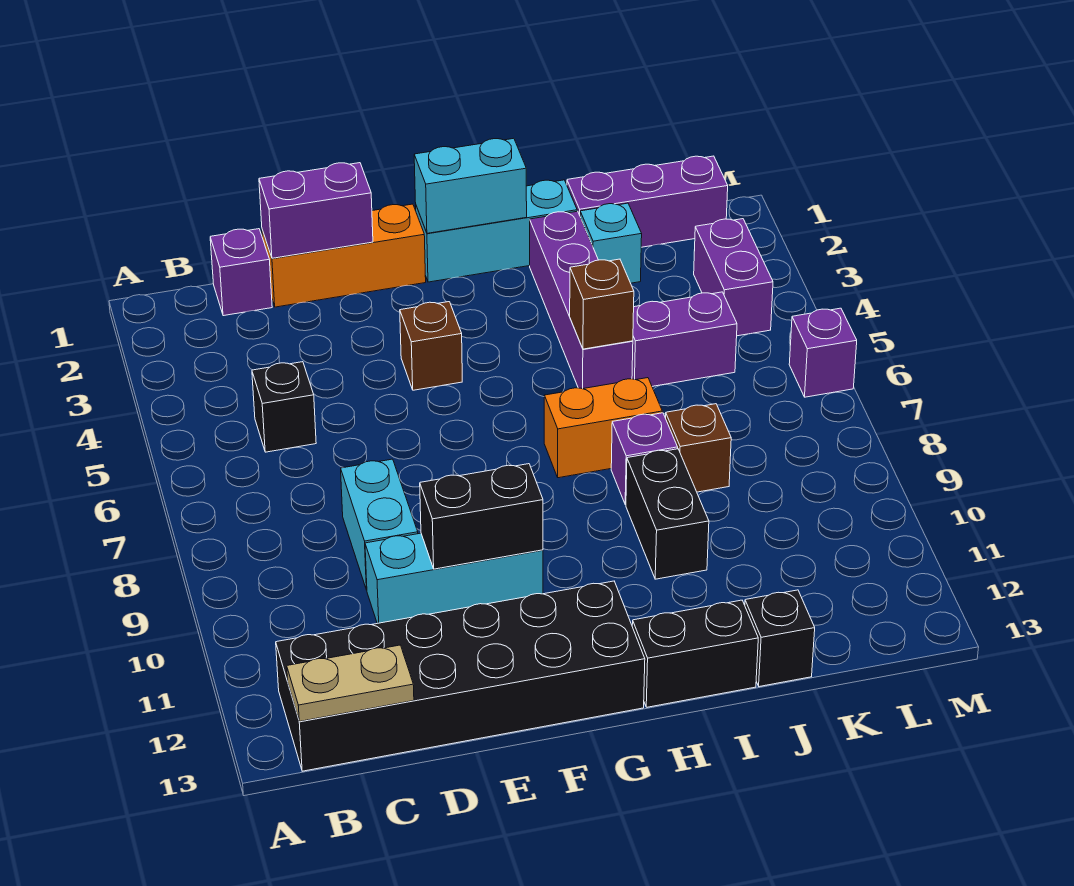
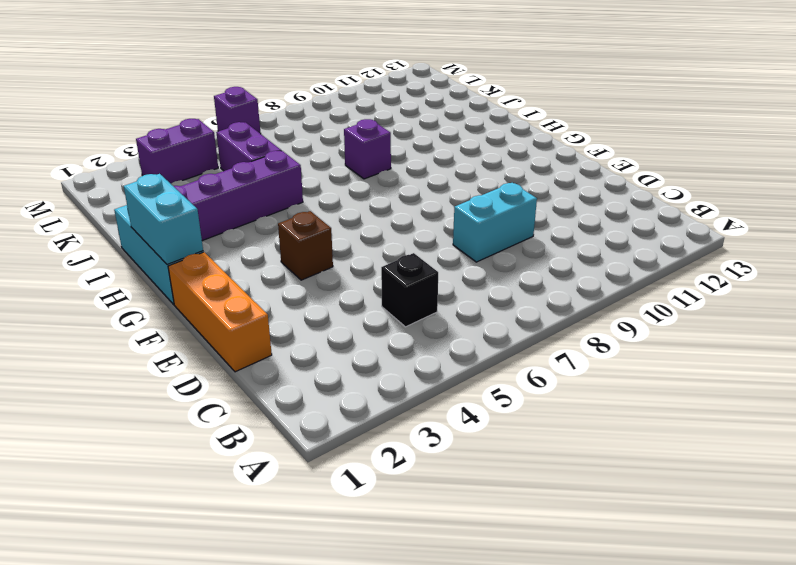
none -> black brick B12:G13 level 1
none -> purple brick C1 level 1
none -> cyan brick D10:F10 level 1

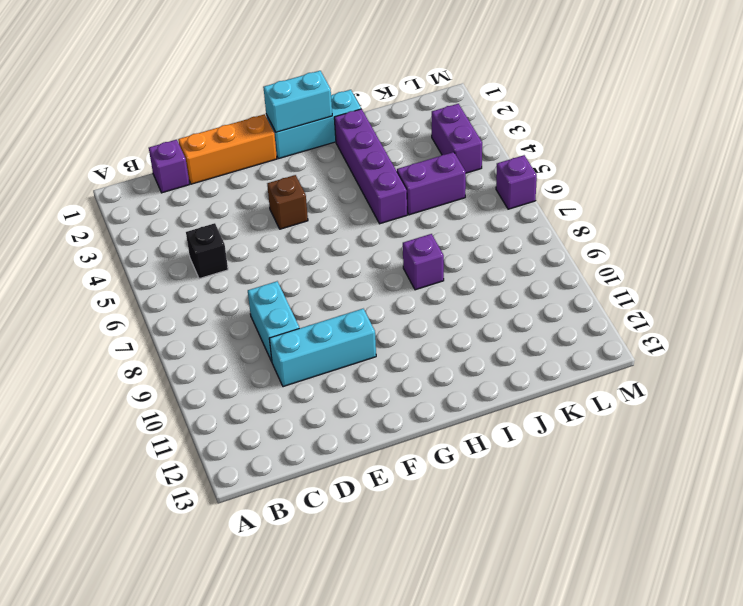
none -> black brick B12:G13 level 1
none -> orange brick H7:I7 level 1
none -> black brick H13:I13 level 1

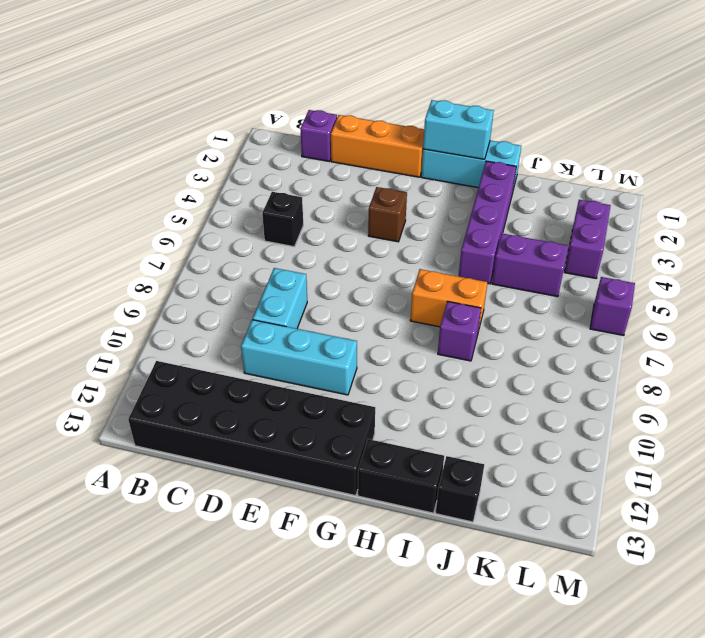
none -> black brick I9:I10 level 1
none -> purple brick J1:L1 level 1
none -> cyan brick J2 level 1

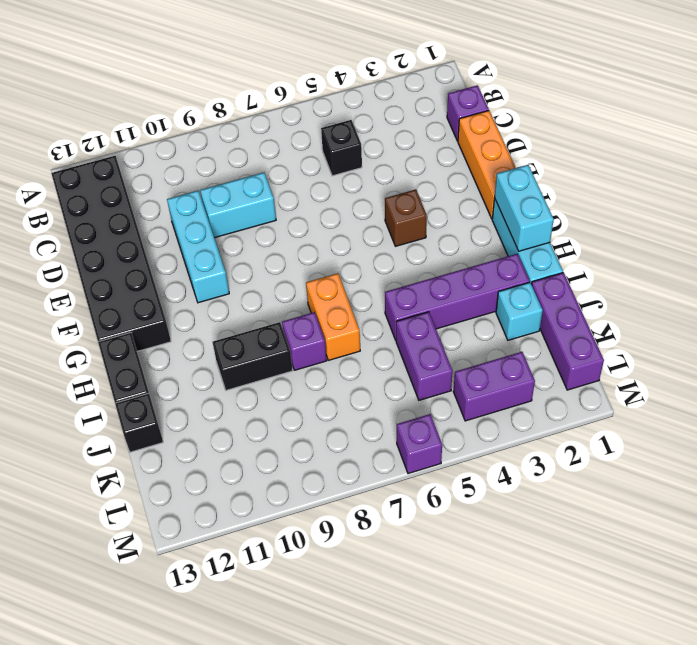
none -> brown brick J8 level 1
none -> tan plate B13:C13 level 2
none -> purple brick D1:E1 level 2

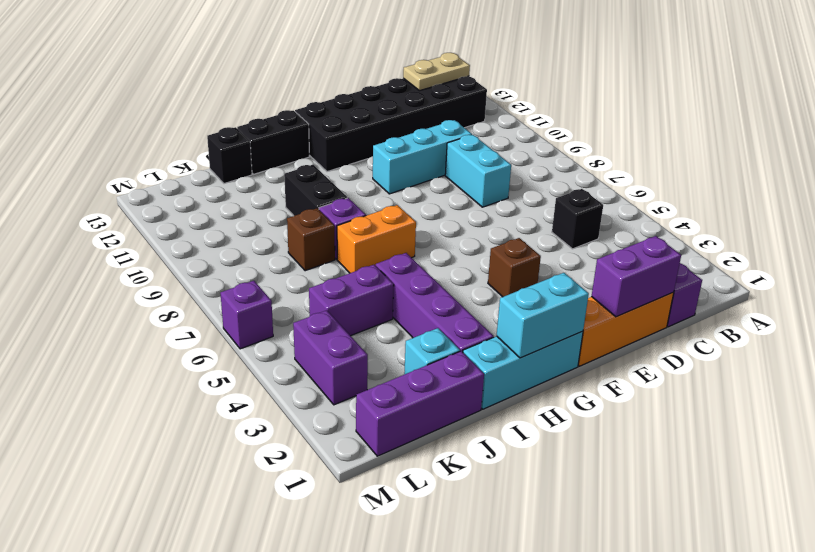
none -> black brick E10:F10 level 2
none -> brown brick I5 level 2

